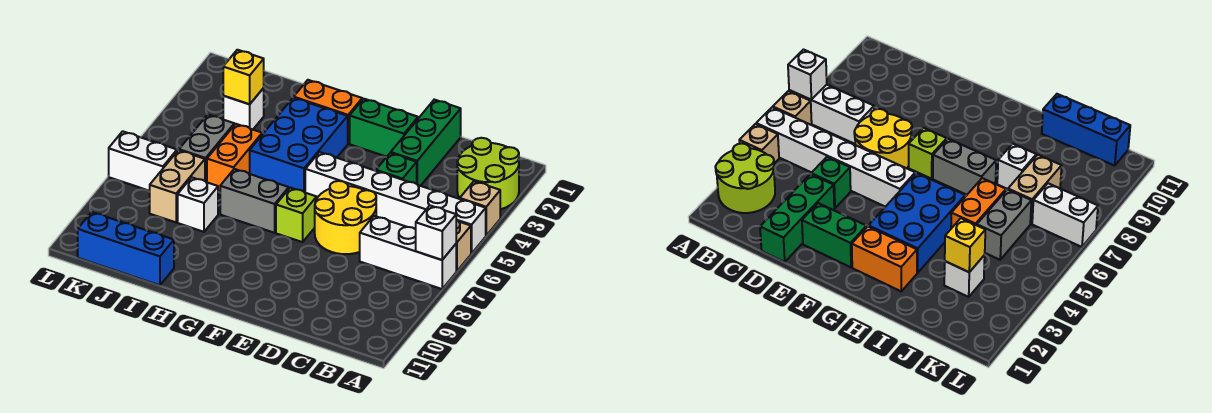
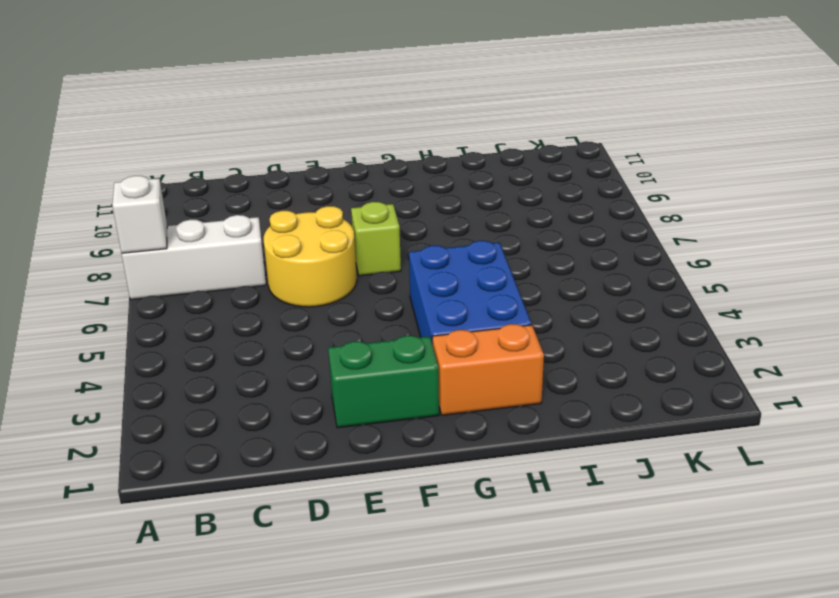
none -> lime round brick A2:B3 level 1
none -> tan brick A4 level 1
none -> white brick A5:F5 level 1

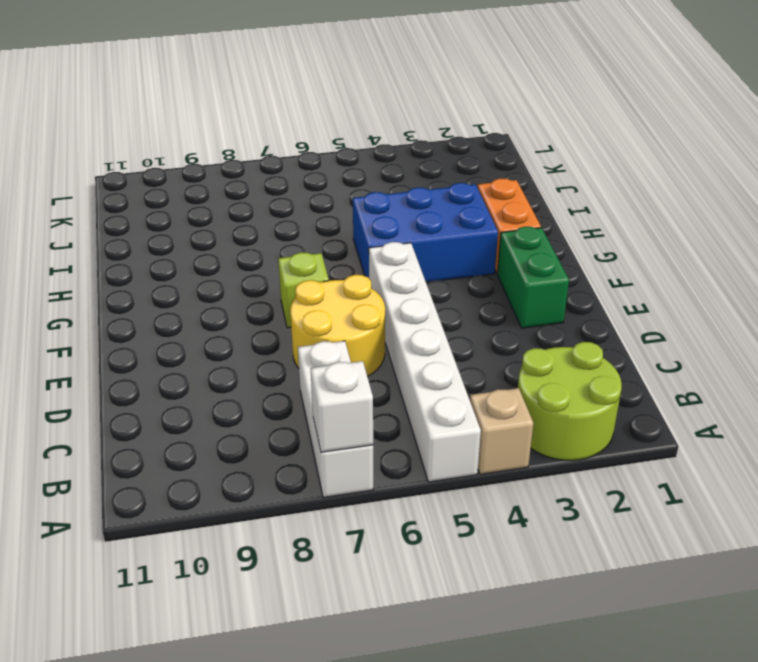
none -> tan brick A6 level 1
none -> green brick D1:D3 level 1
none -> green brick D4 level 1

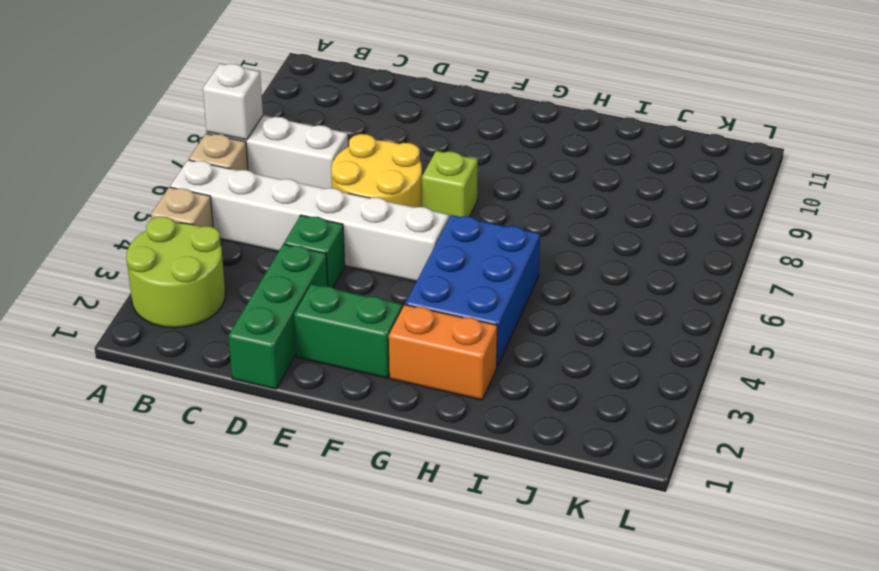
none -> grey brick G7:H7 level 1
none -> orange brick I5:I6 level 1
none -> white brick I8 level 1

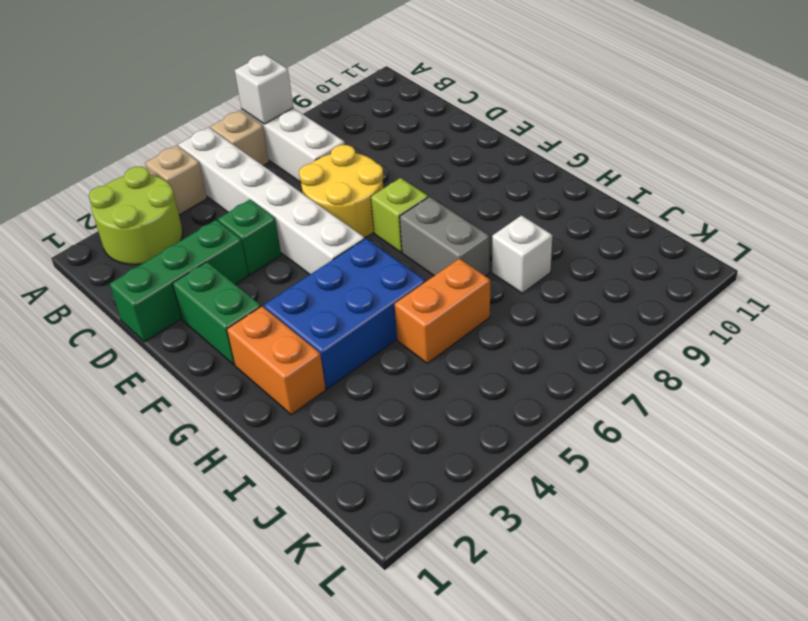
none -> blue brick I11:K11 level 1
none -> white brick J3 level 1
none -> grey brick J5:J6 level 1

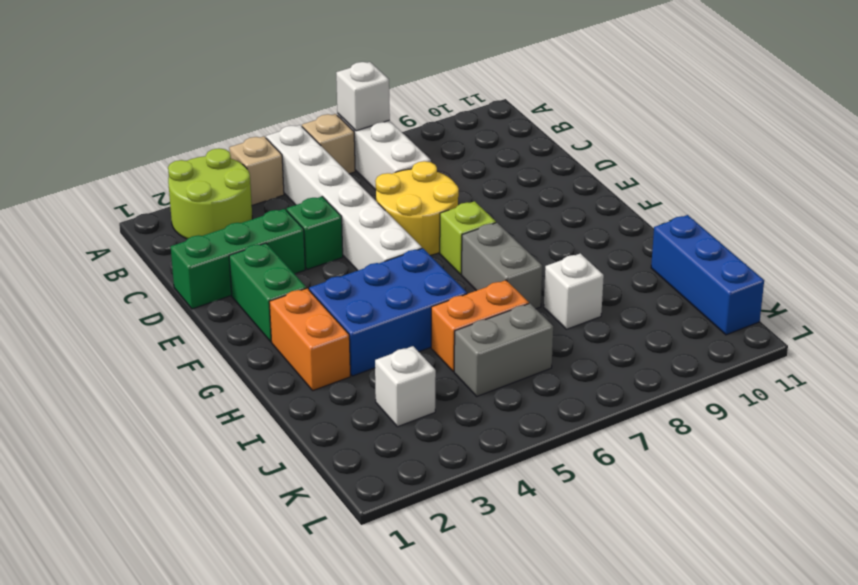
none -> tan brick J7:J8 level 1
none -> white brick K7:L7 level 1
none -> yellow brick J3 level 2

